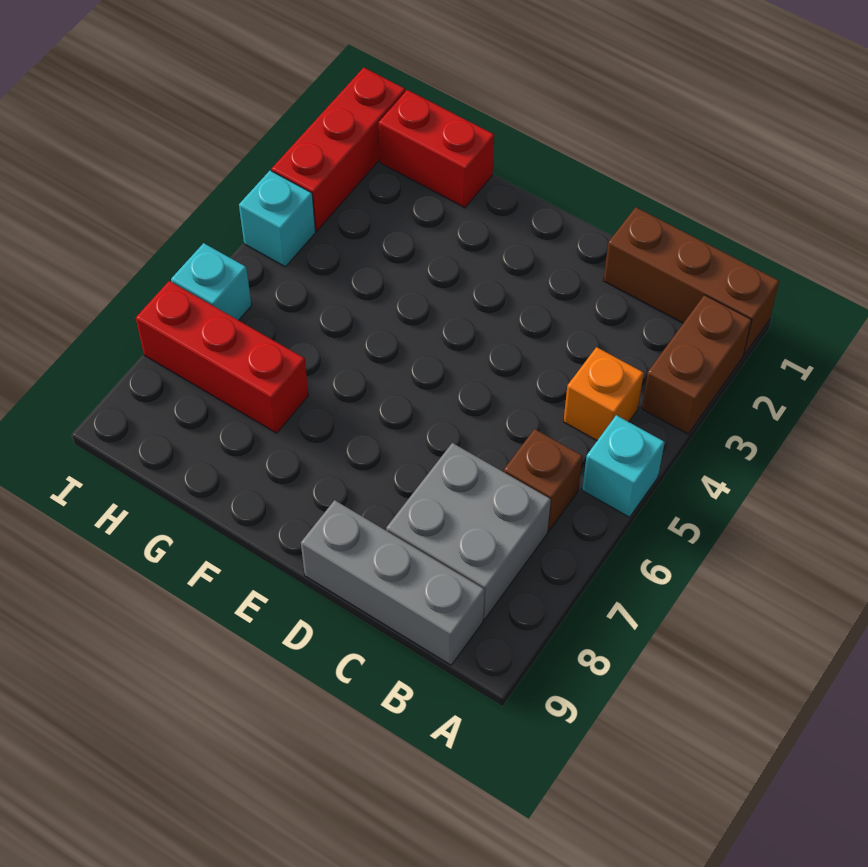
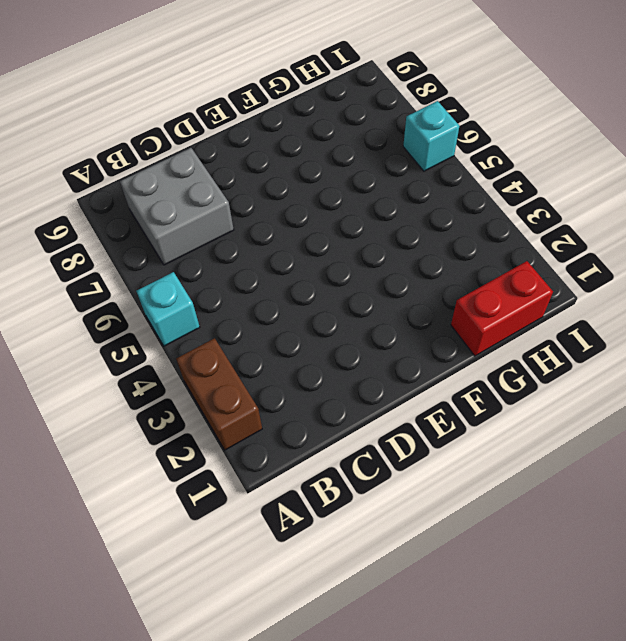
none -> brown brick A1:C1 level 1
none -> orange brick B4 level 1
none -> brown brick B6 level 1

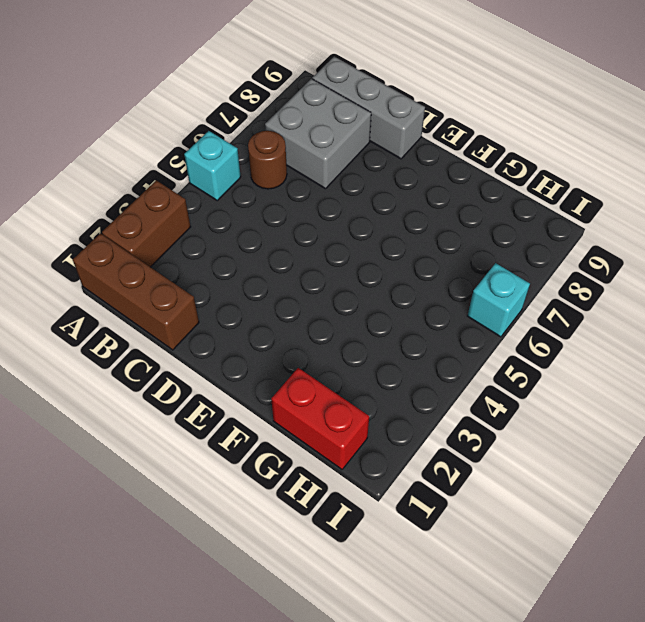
brown round brick B6 level 1 -> brown brick B6 level 1
none -> orange brick B4 level 1
none -> red brick G7:I7 level 1
none -> red brick I1:I3 level 1

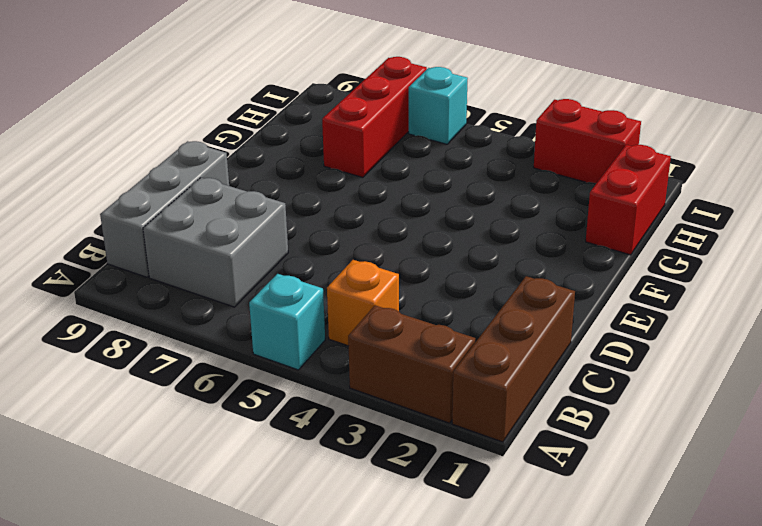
red brick I2:I3 level 1 -> red brick I1:I3 level 1
none -> brown brick B6 level 1
none -> cyan brick I4 level 1

